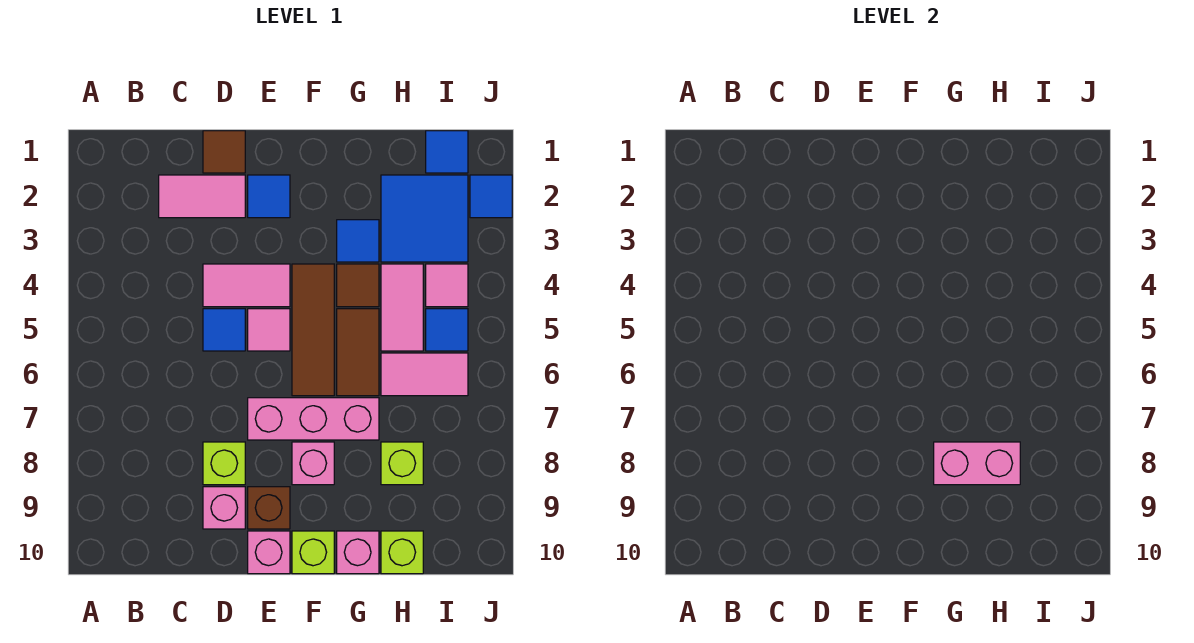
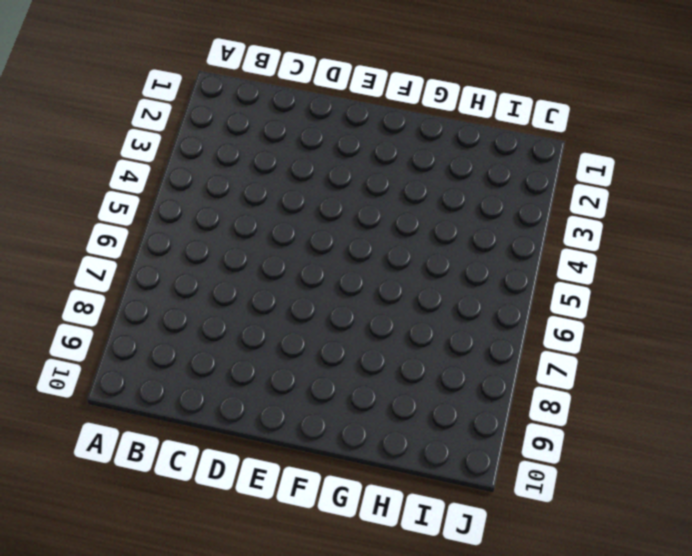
none -> pink tile C2:D2 level 1
none -> brown tile D1 level 1
none -> pink tile D4:E4 level 1

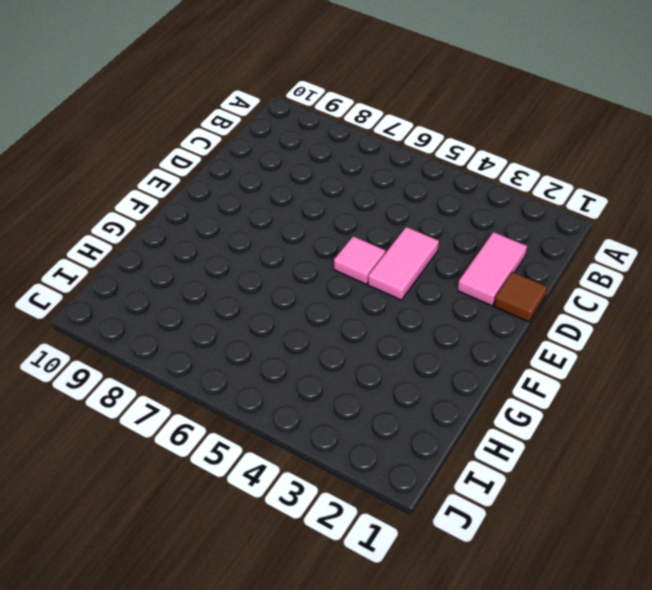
none -> blue tile D5 level 1
none -> lime brick D8 level 1
none -> pink brick D9 level 1

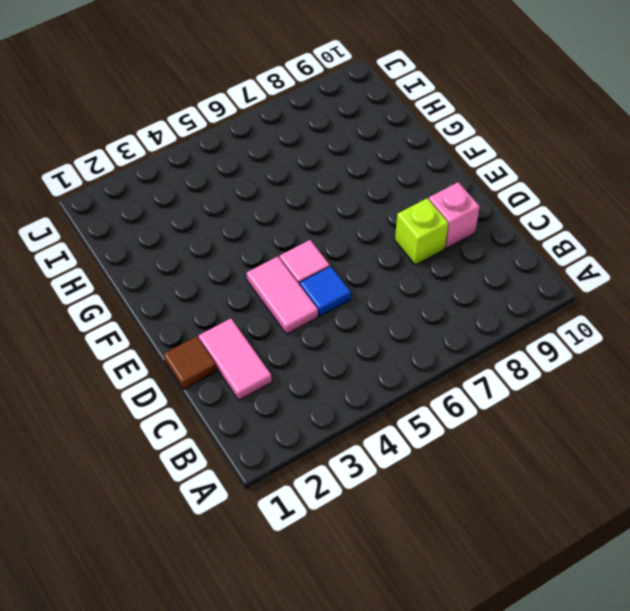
none -> blue tile E2 level 1
none -> pink brick E7:G7 level 1
none -> brown brick E9 level 1

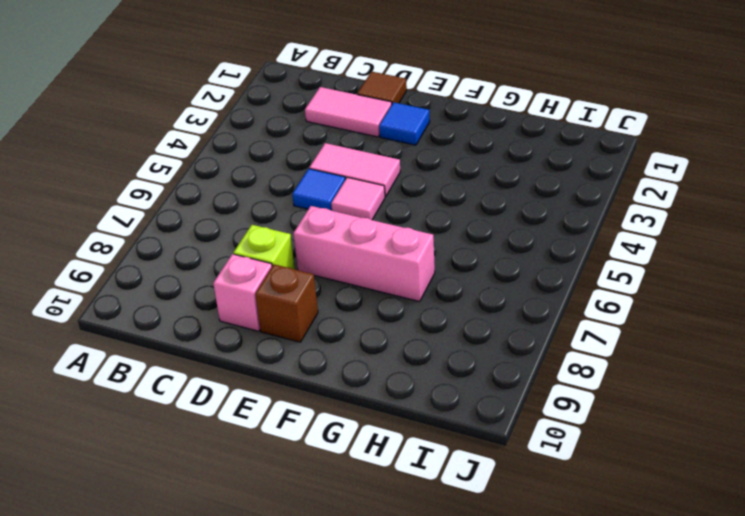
none -> pink brick E10 level 1
none -> brown tile F4:F6 level 1
none -> pink brick F8 level 1

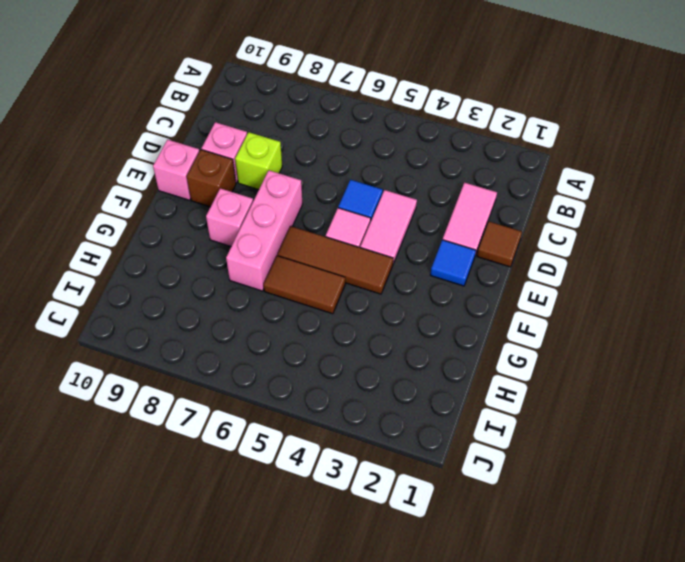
none -> lime brick F10 level 1
none -> blue tile G3 level 1
none -> brown tile G4 level 1

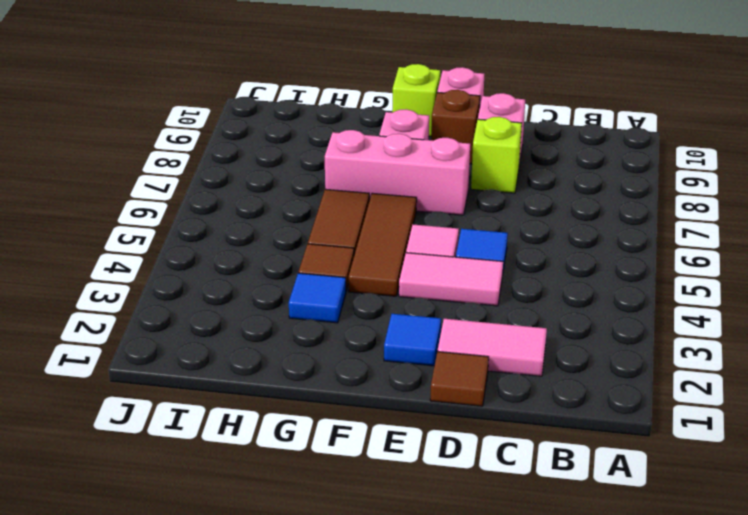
none -> pink brick G10 level 1
none -> blue tile H2:I3 level 1
none -> pink tile H4:H5 level 1

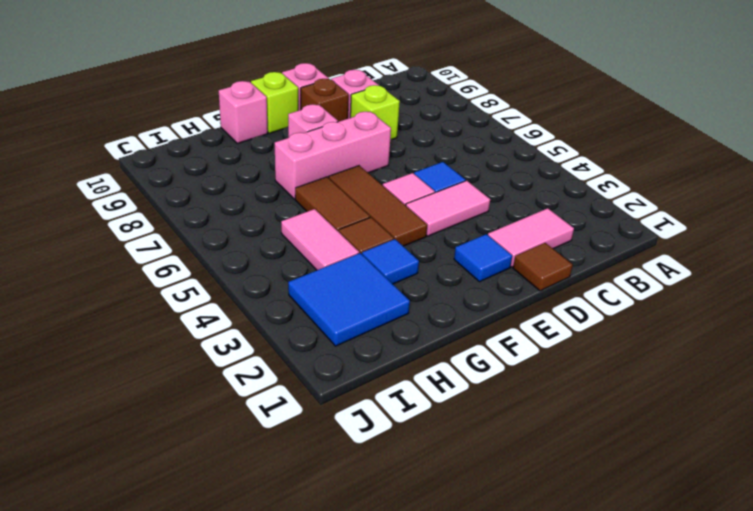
none -> pink tile H6:I6 level 1
none -> lime brick H8 level 1
none -> lime brick H10 level 1

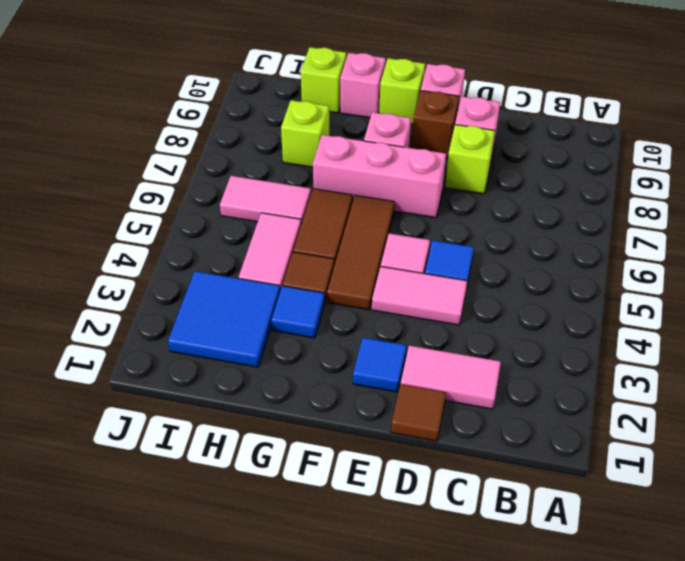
none -> blue tile I1 level 1
none -> pink tile I4 level 1
none -> blue tile I5 level 1

